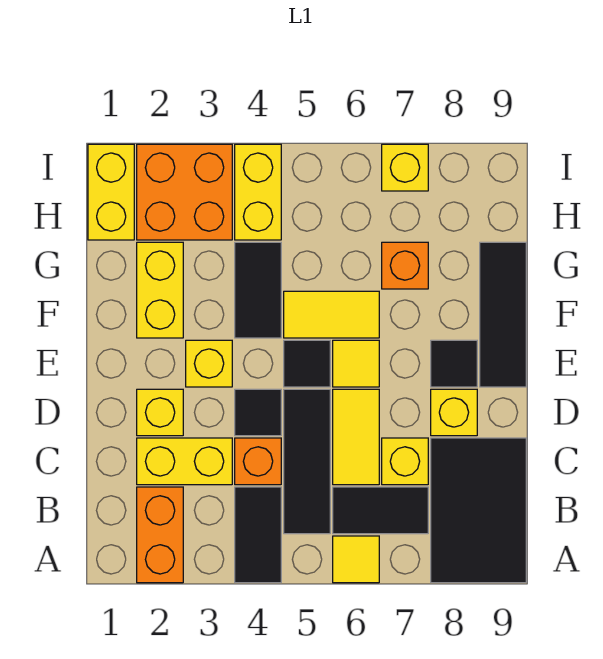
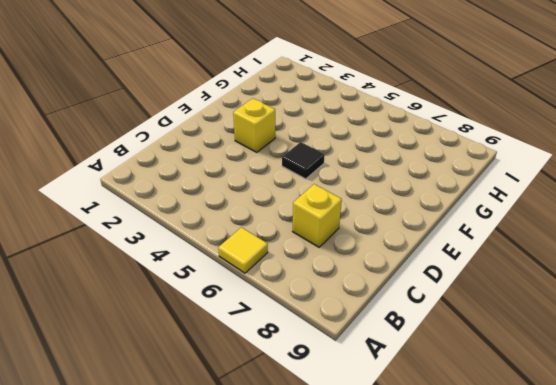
none -> orange brick A2:B2 level 1
none -> black tile A4:B4 level 1
none -> black tile A8:C9 level 1

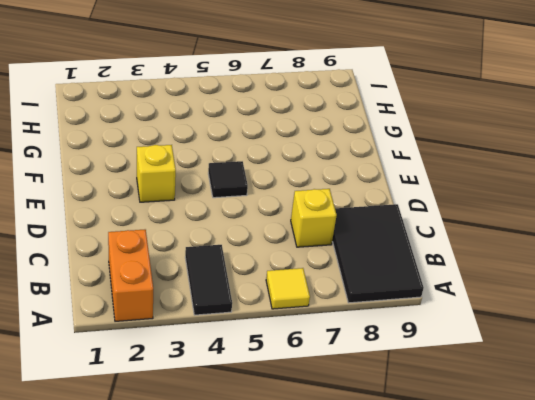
none -> black tile B5:D5 level 1
none -> black tile B6:B7 level 1
none -> yellow brick C2:C3 level 1

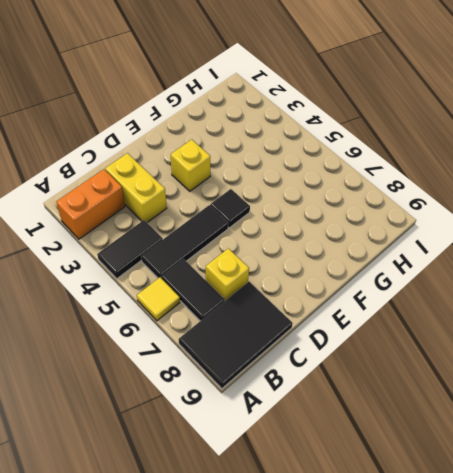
none -> orange brick C4 level 1
none -> yellow tile C6:D6 level 1
none -> yellow brick D2 level 1

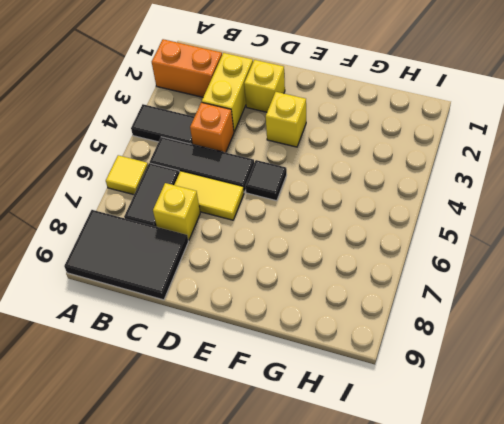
none -> black tile D4 level 1
none -> yellow brick D8 level 1
none -> yellow tile E6 level 1

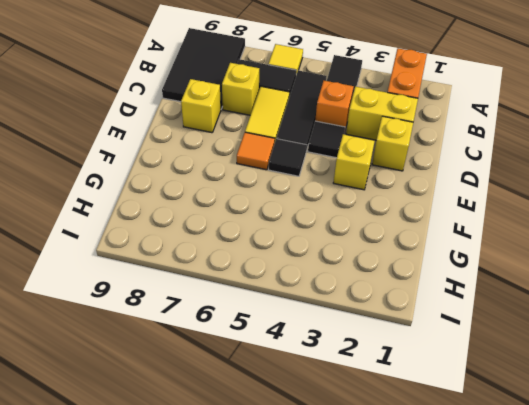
orange tile E6 level 1 -> yellow tile E6 level 1
none -> black tile E8 level 1
none -> black tile E9:G9 level 1
none -> yellow brick F2:G2 level 1

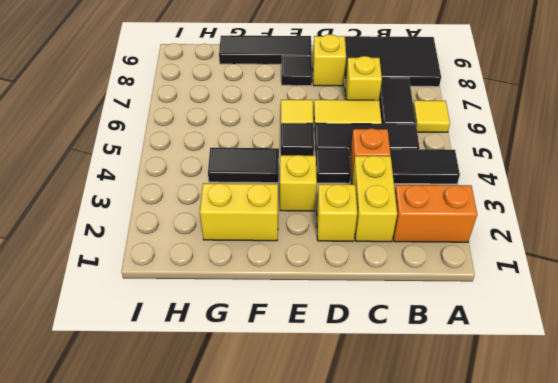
none -> yellow tile F5:F6 level 1
none -> orange brick G7 level 1
none -> yellow brick H1:I1 level 1

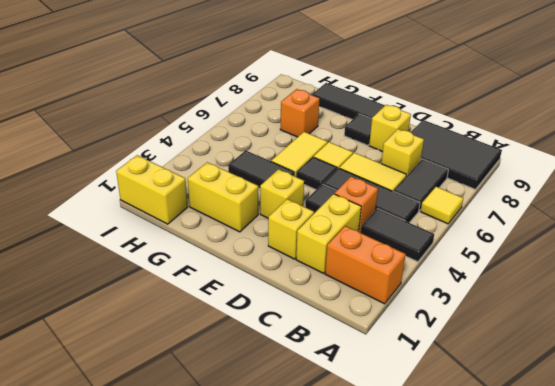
none -> orange brick H2:I3 level 1
none -> yellow brick H4:I4 level 1
none -> yellow brick I7 level 1

